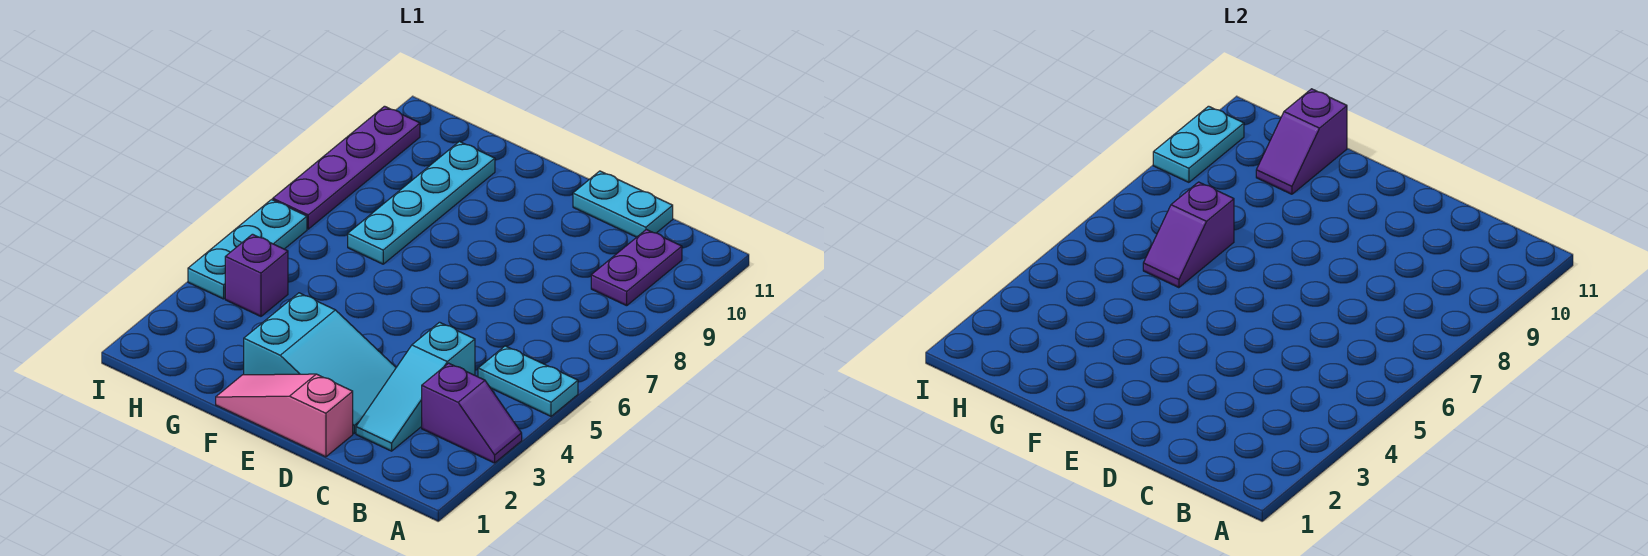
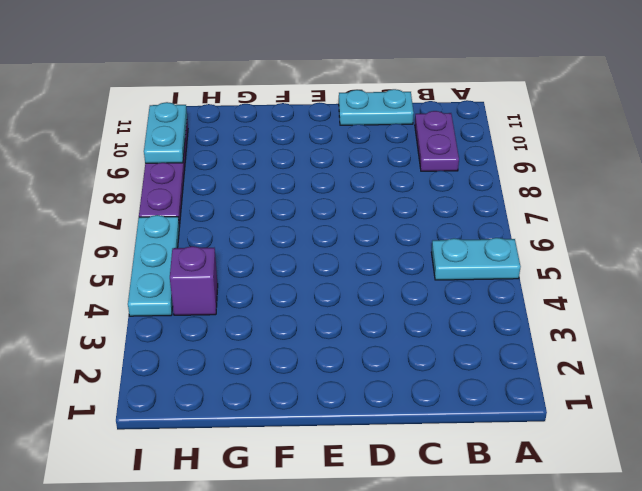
none -> purple slope A3:B3 level 1 top B
none -> cyan slope C2:C4 level 1 top 4
none -> pink slope D1:F1 level 1 top D

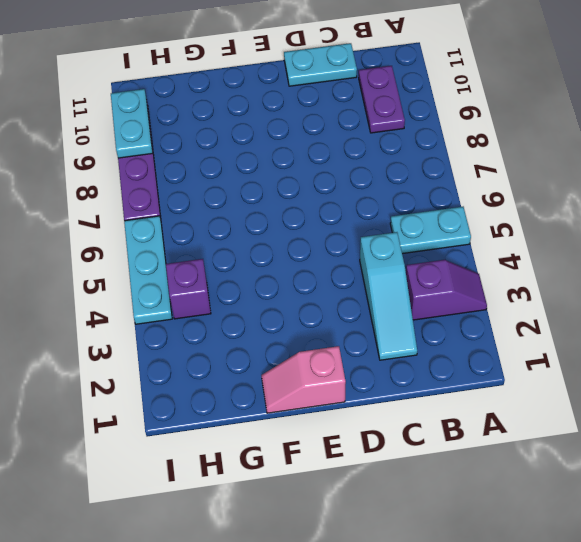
pink slope E1:F1 level 1 top E -> pink slope D1:F1 level 1 top D
none -> cyan slope D2:F3 level 1 top F
none -> cyan plate G7:G10 level 1
none -> purple slope G6:G7 level 2 top 7

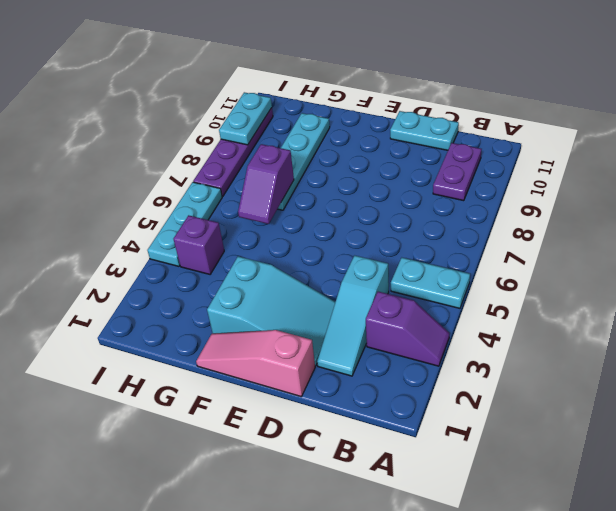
none -> purple slope G10:G11 level 2 top 11

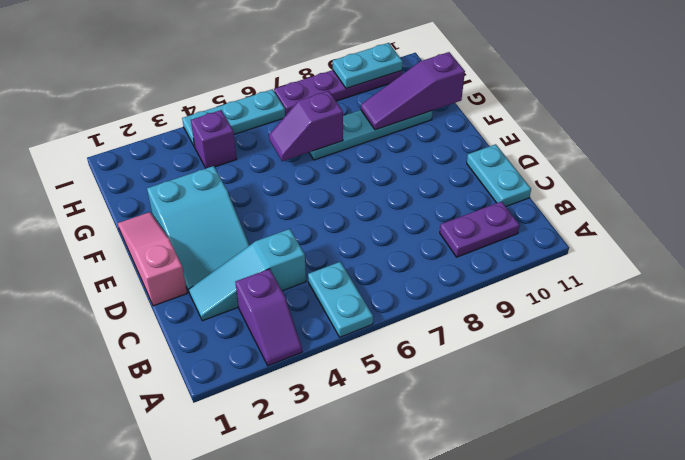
purple slope G9:G11 level 2 top 11 -> purple slope G10:G11 level 2 top 11

